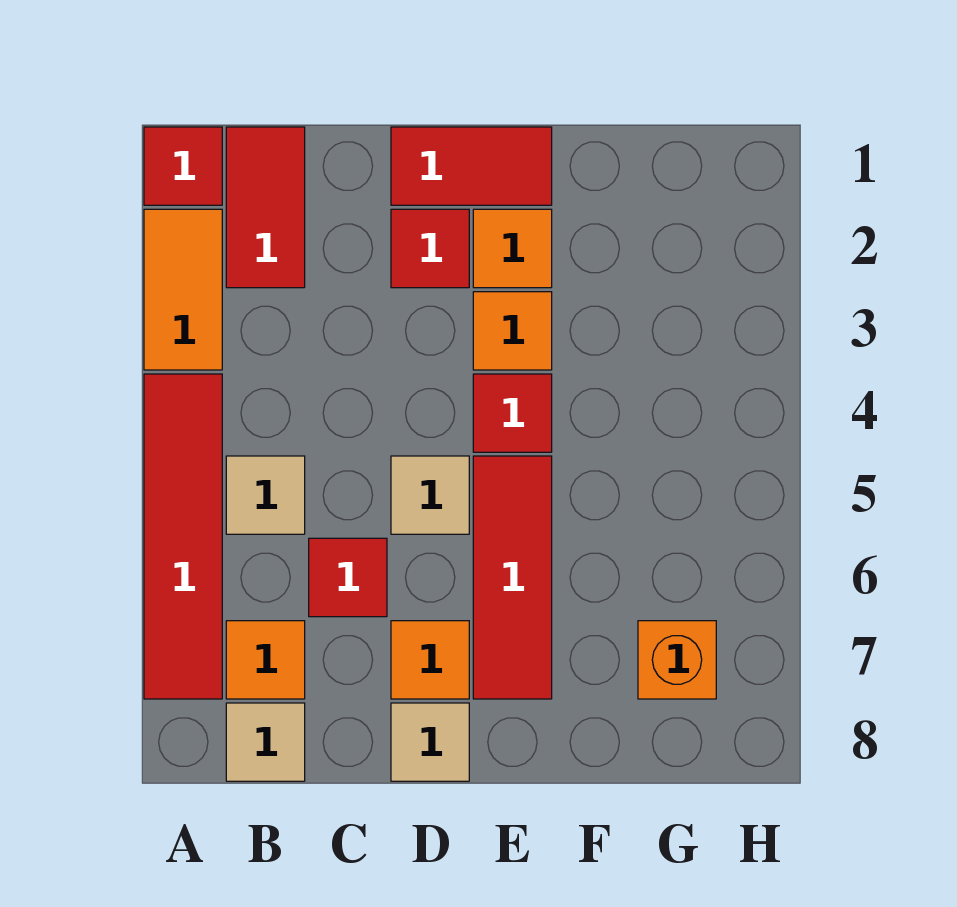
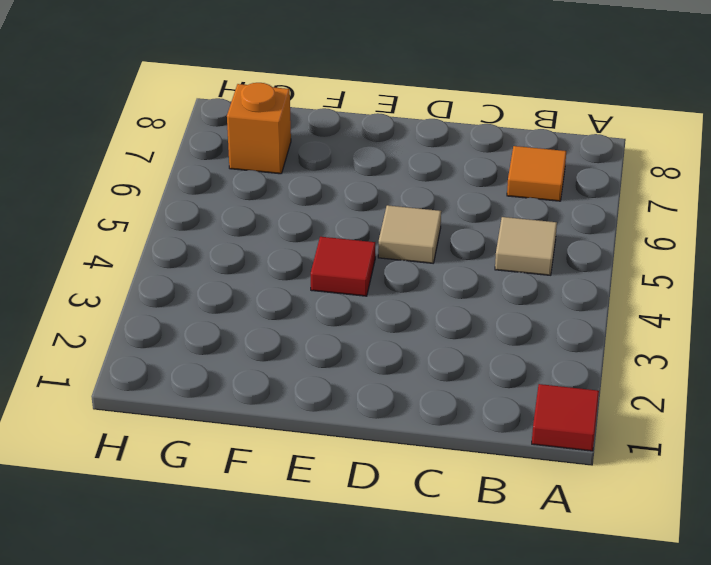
none -> orange tile A2:A3 level 1
none -> red tile A4:A7 level 1
none -> red tile B1:B2 level 1

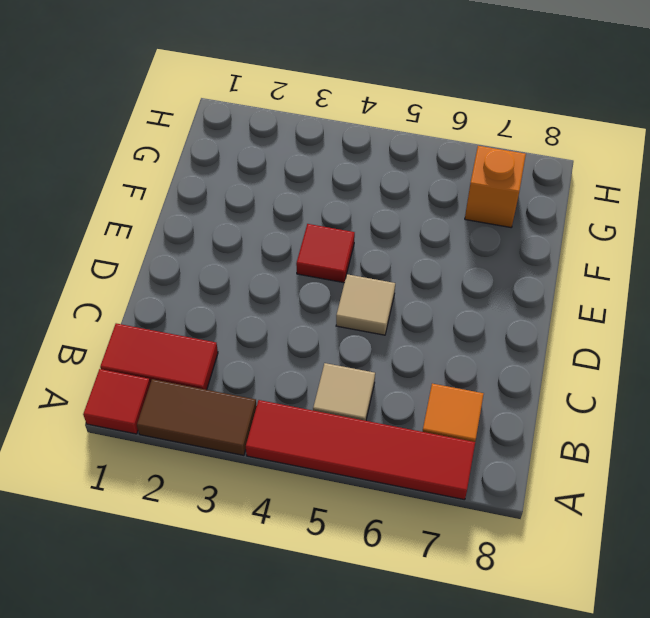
brown tile A2:A3 level 1 -> orange tile A2:A3 level 1
none -> tan tile B8 level 1
none -> red tile C6 level 1
none -> red tile D1:E1 level 1

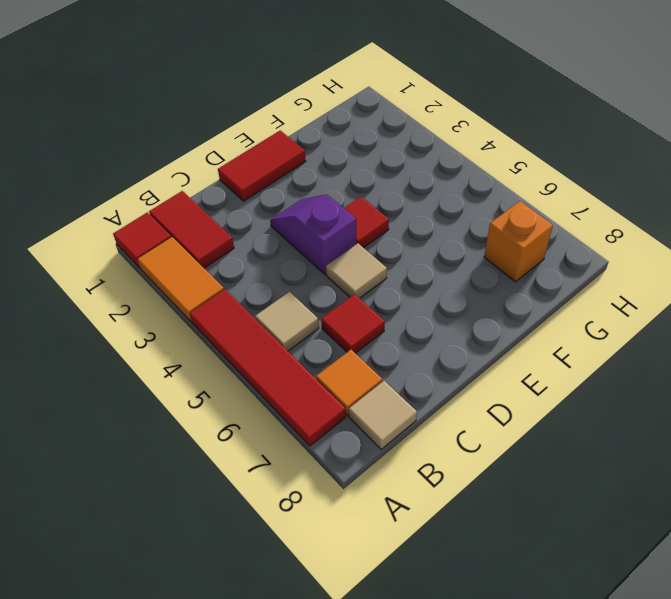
purple slope D3:D4 level 1 top 4 -> none
none -> red tile D2 level 1
none -> orange tile D7 level 1
none -> tan tile D8 level 1

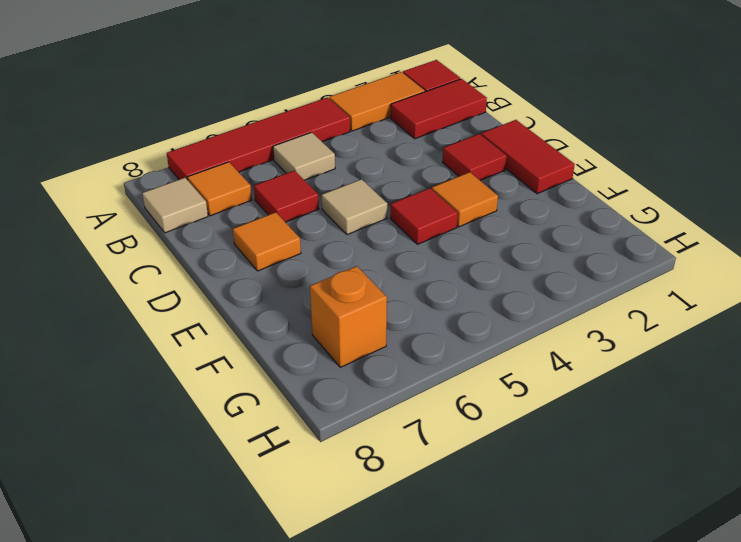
none -> tan tile D8 level 1
none -> orange tile E2 level 1
none -> red tile E5:E7 level 1

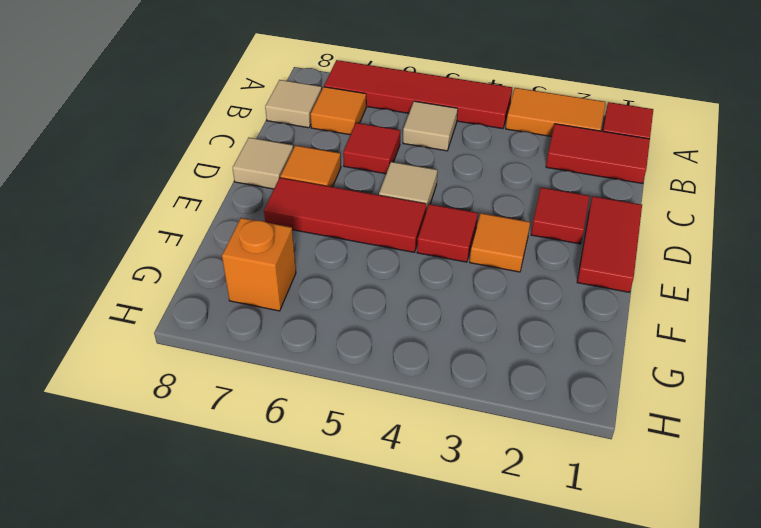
none -> orange tile E2 level 1

